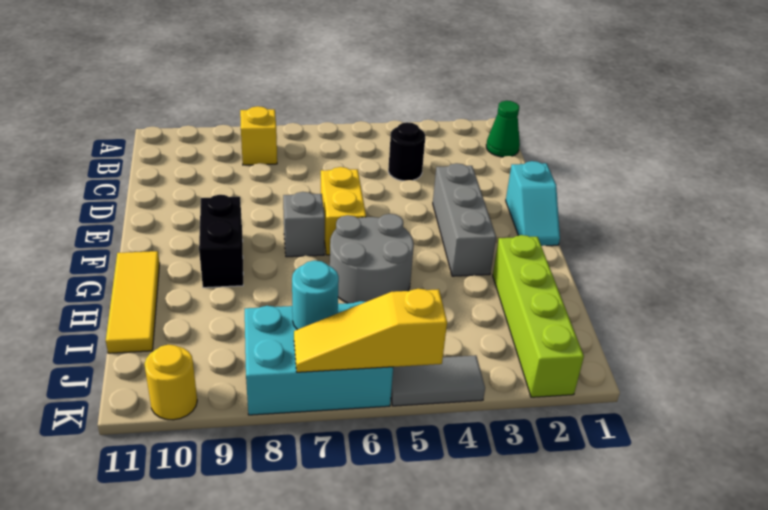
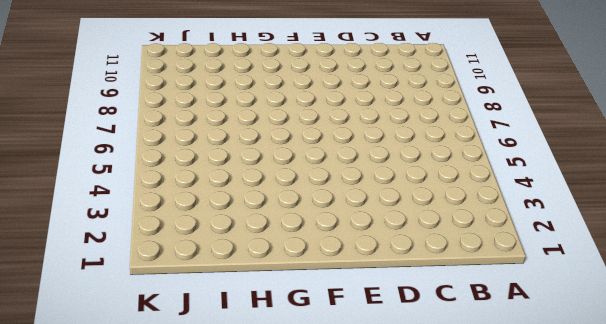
none -> green cone B1 level 1
none -> yellow brick B8 level 1
none -> black round brick C4 level 1

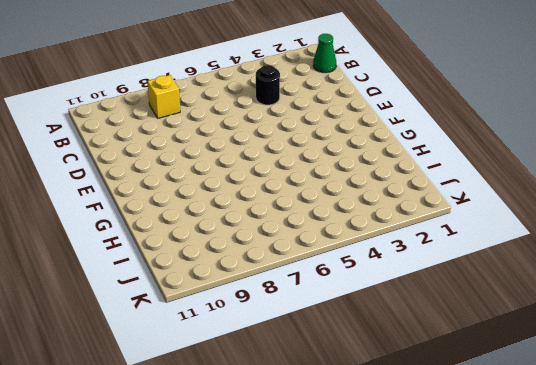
none -> cyan slope E1:F1 level 1 top E
none -> grey brick E3:G3 level 1
none -> yellow brick E6:F6 level 1

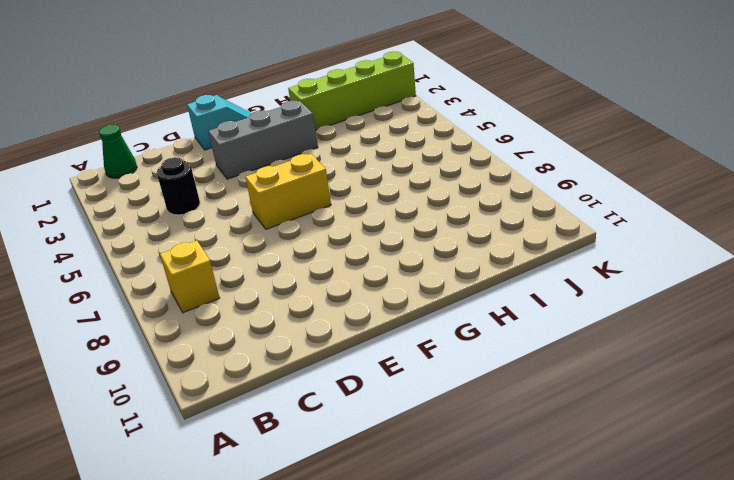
none -> grey brick F7 level 1
none -> black brick F9:G9 level 1
none -> grey round brick G5:H6 level 1

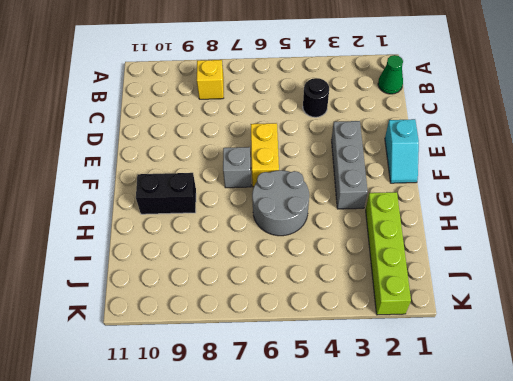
black brick G9:G10 level 1 -> black brick F9:G9 level 1
none -> yellow tile G11:I11 level 1
none -> cyan brick J6:K8 level 1
none -> grey tile K4:K5 level 1

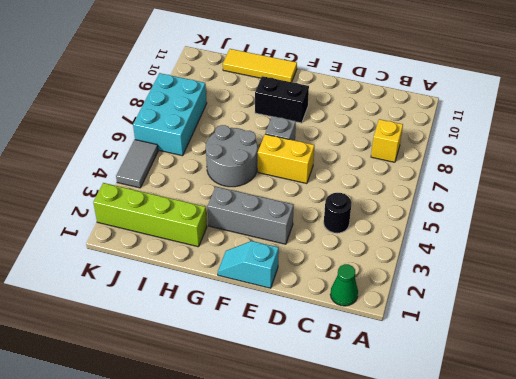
none -> yellow round brick K10 level 1
none -> cyan round brick J7 level 2
none -> yellow slope K5:K7 level 2 top 5

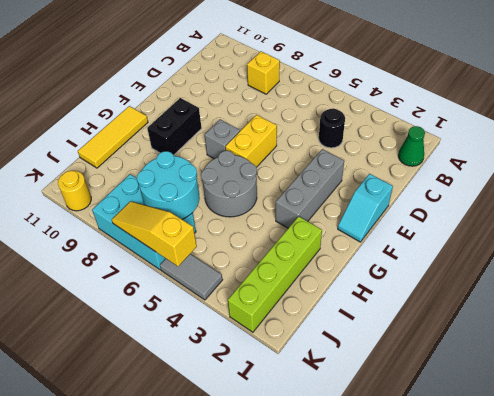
cyan round brick I6:J7 level 2 -> cyan round brick J7 level 2

